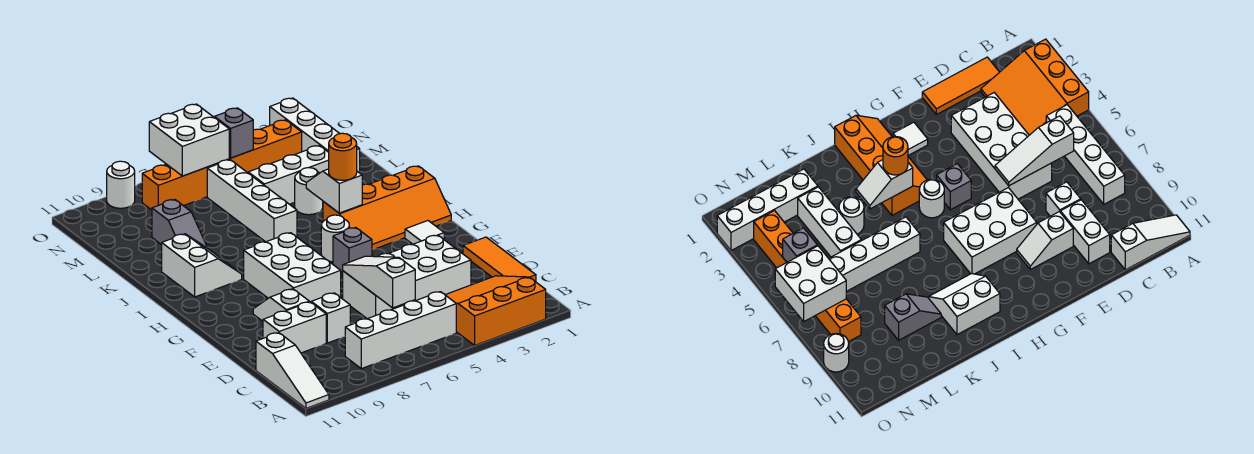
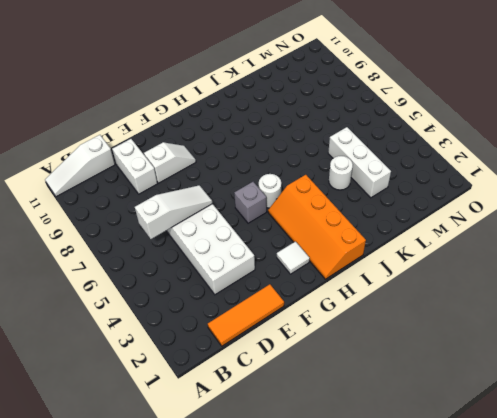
none -> orange slope A2:C4 level 1 top A
none -> white brick B5:B8 level 1
none -> white brick D8 level 1

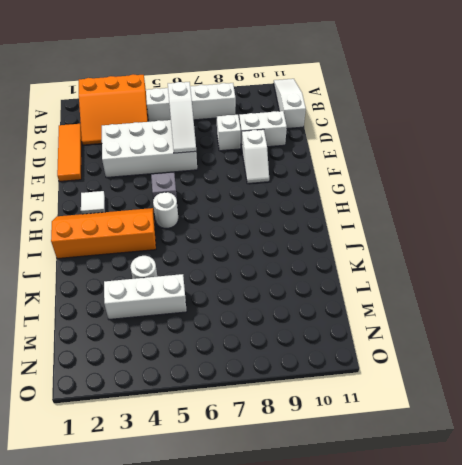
none -> white brick F7:H8 level 1
none -> white slope I9:J10 level 1 top 10
none -> white brick J6:M6 level 1

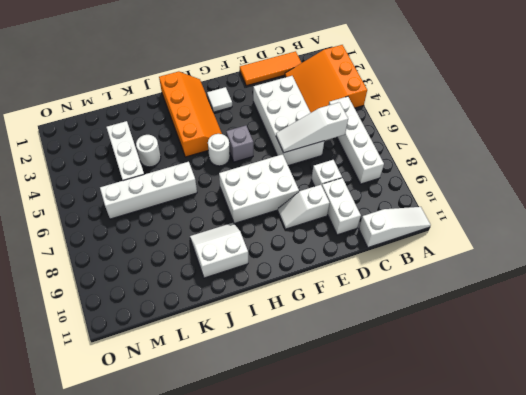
none -> grey slope K9:L9 level 1 top L
none -> white brick L2:O2 level 1
none -> orange brick N3:N8 level 1

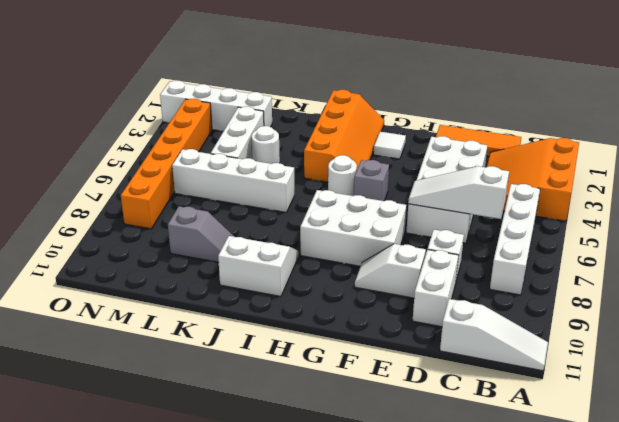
none -> white round brick O9 level 1
none -> white slope I4:J4 level 2 top I
none -> grey brick N5 level 2

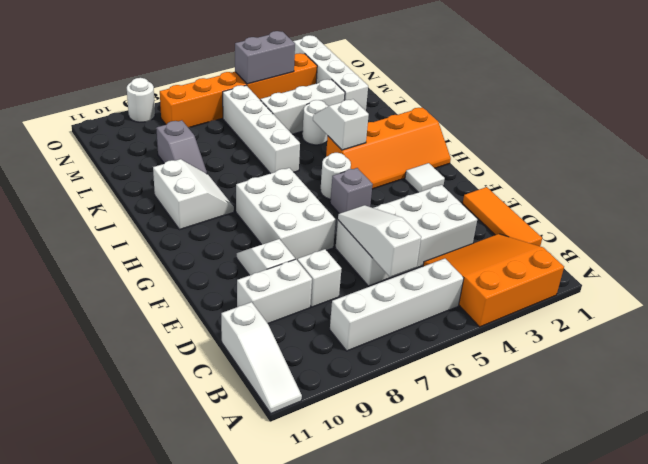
grey brick N4:N5 level 2 -> grey brick N5 level 2
none -> white brick N6:O7 level 2
none -> orange round brick I4 level 3

